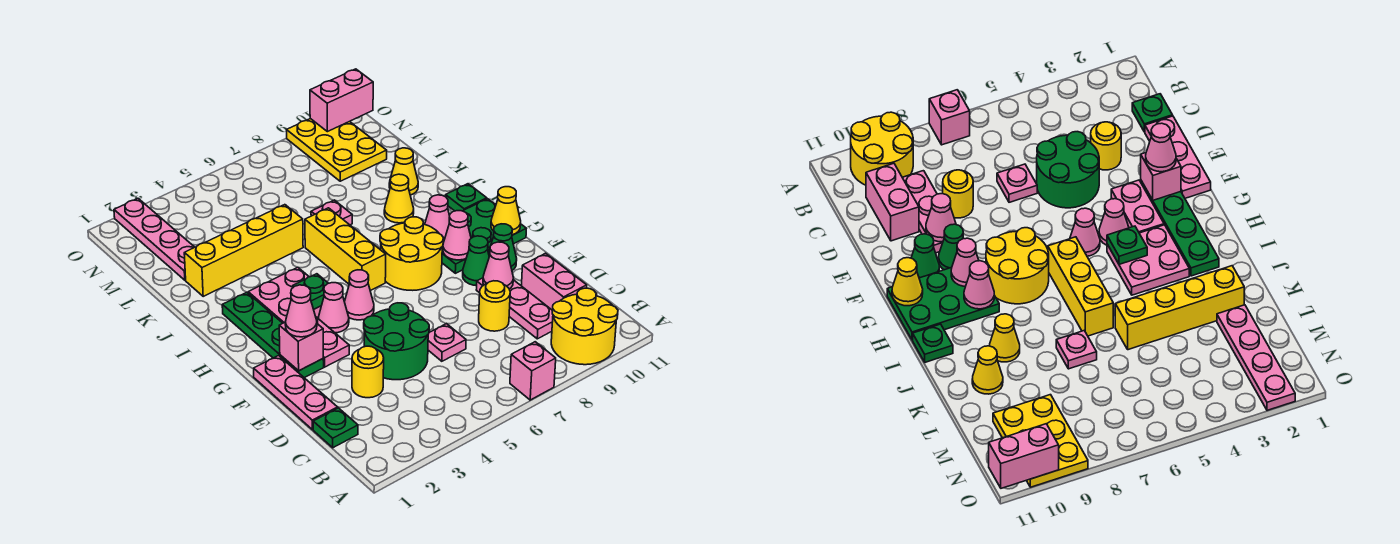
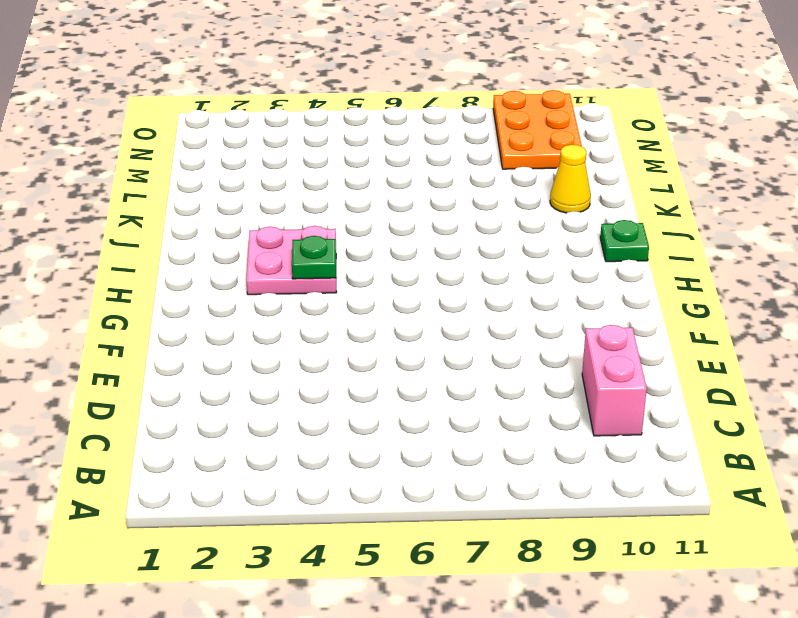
orange plate M9:O10 level 1 -> yellow plate M9:O10 level 1
none -> pink brick A7 level 1
none -> yellow round brick A9:B10 level 1
none -> green plate C1 level 1
none -> pink plate C9:E9 level 1

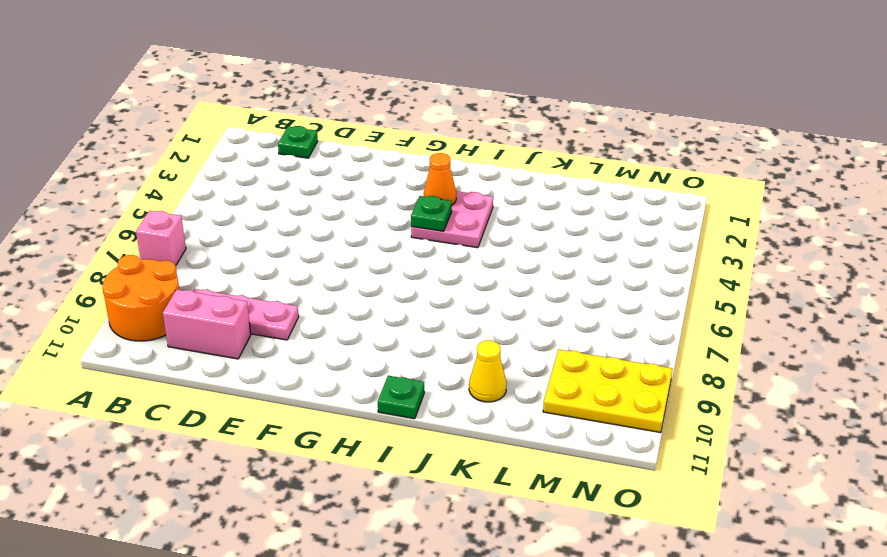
orange round brick A9:B10 level 1 -> yellow round brick A9:B10 level 1
orange cone H3 level 2 -> none
none -> pink plate D1:F1 level 1
none -> yellow round brick D3 level 1
none -> green round brick D4:E5 level 1
none -> pink plate D6 level 1

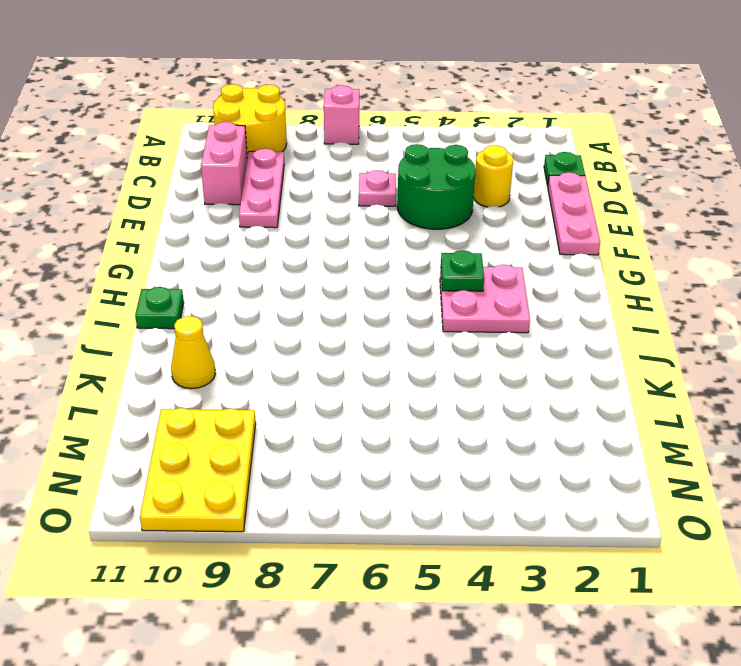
none -> yellow round brick D8 level 1
none -> green plate F2:I2 level 1
none -> pink plate F3:G3 level 1
none -> green cone F9 level 1

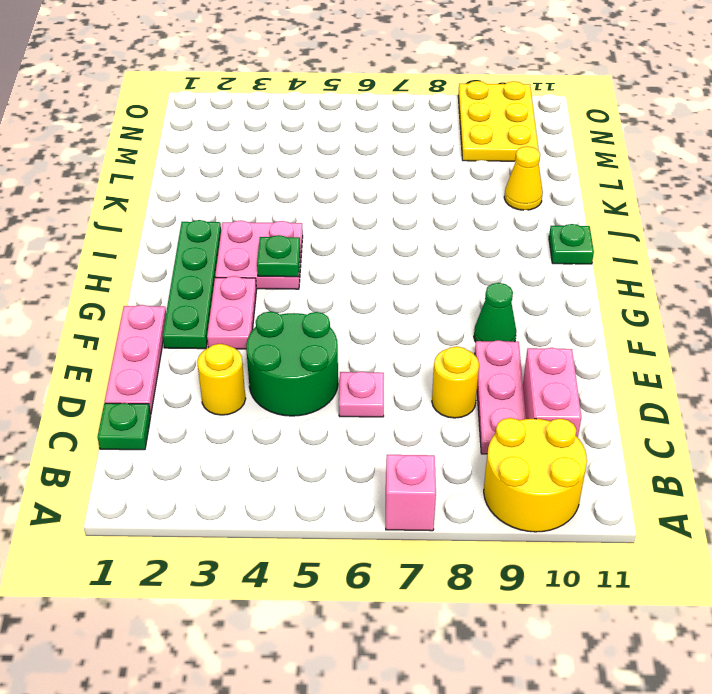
none -> green cone F10 level 1
none -> pink cone G4 level 1
none -> pink cone G5 level 1
none -> yellow round brick G7:H8 level 1

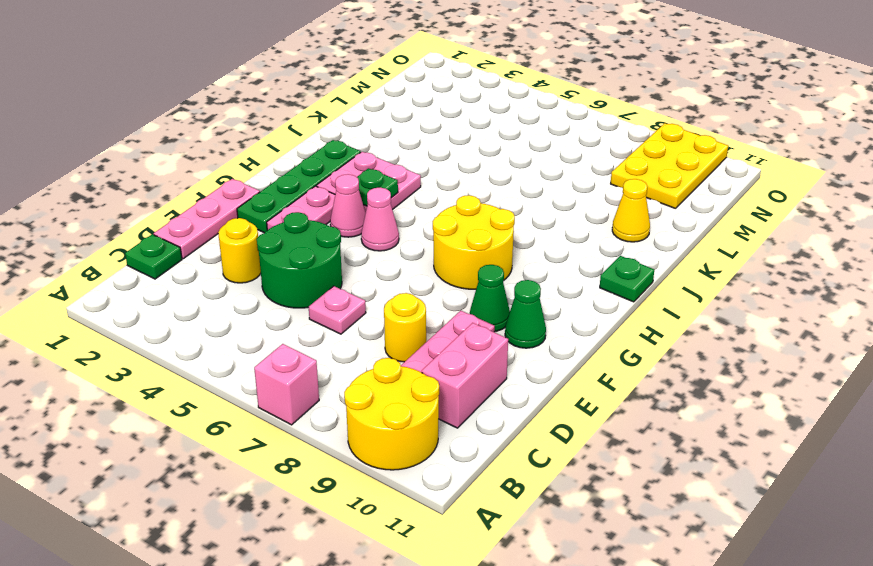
none -> green plate G9:H11 level 1
none -> yellow brick H6:J6 level 1
none -> yellow cone J9 level 1
none -> yellow brick K2:K5 level 1

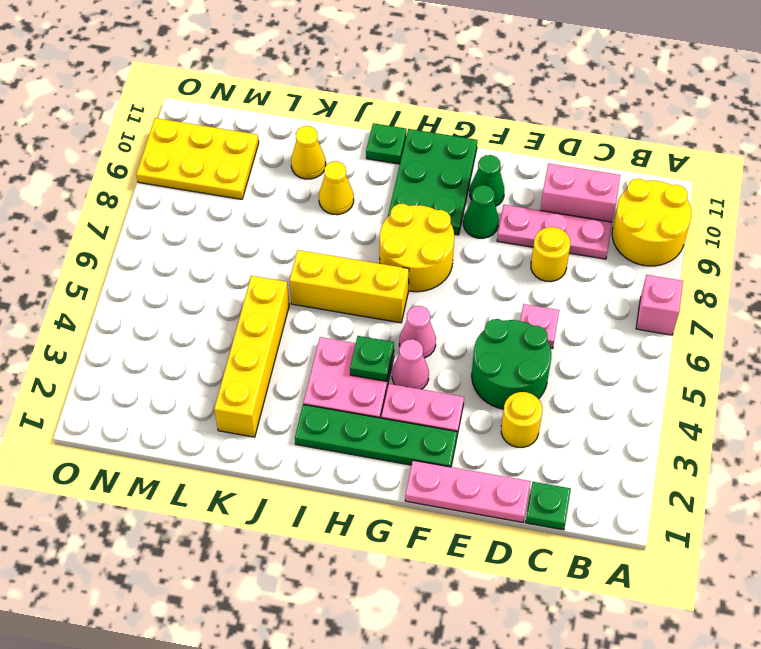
none -> pink plate K7 level 1
none -> pink plate L2:O2 level 1
none -> pink cone E9 level 2
none -> pink brick F2 level 2

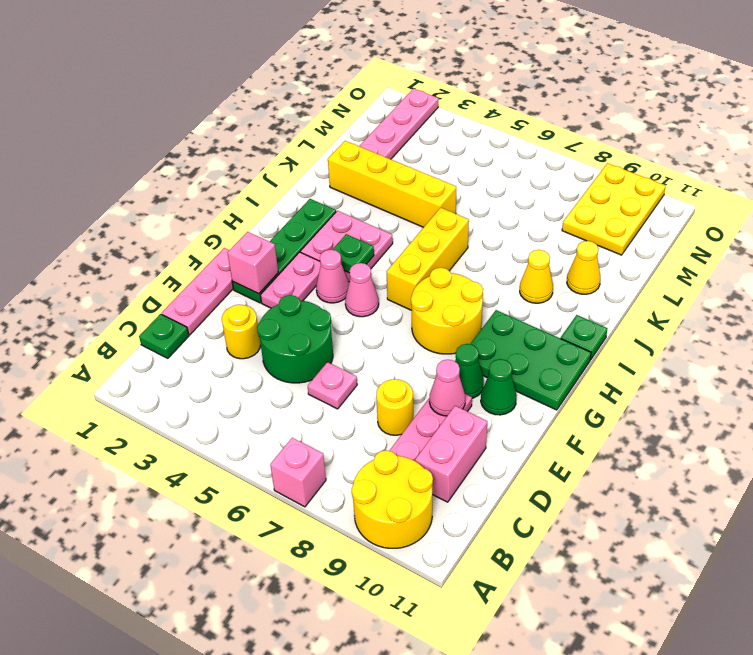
none -> pink plate K7 level 1
none -> pink cone G9 level 2
none -> yellow cone G11 level 2
none -> pink cone H9 level 2

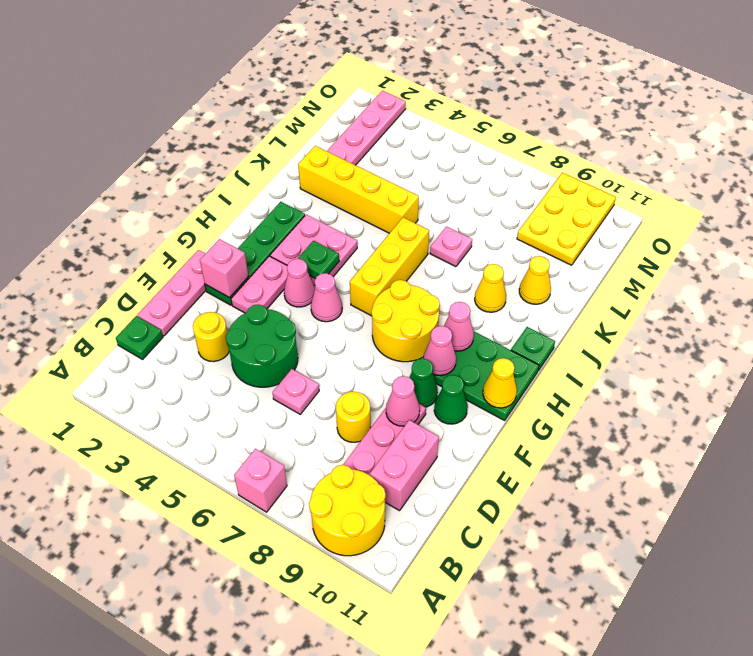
none -> pink brick O10:O11 level 2
none -> pink cone F2 level 3

